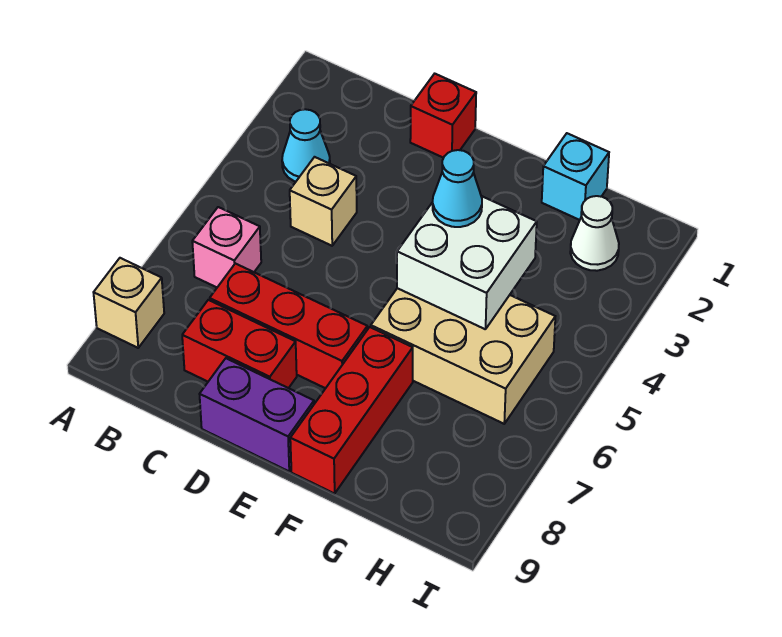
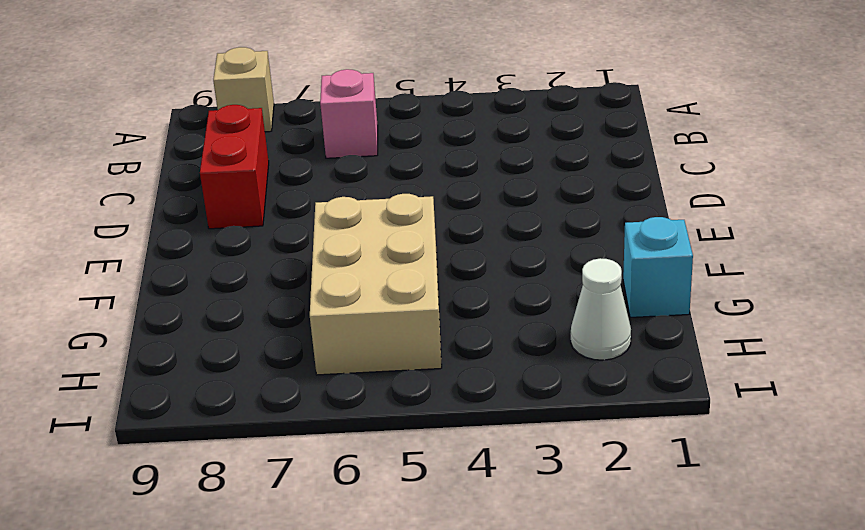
none -> cyan cone B3 level 1
none -> tan brick C4 level 1
none -> red brick C7:E7 level 1

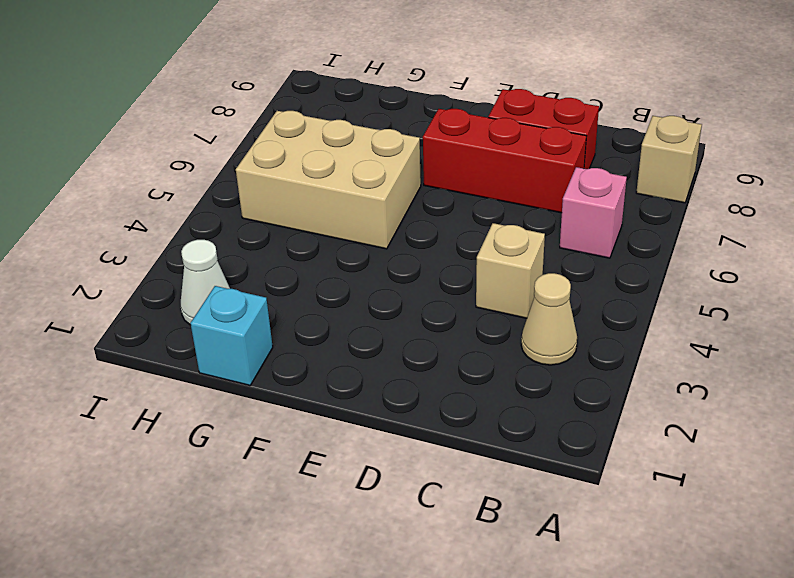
tan cone B3 level 1 -> cyan cone B3 level 1
none -> red brick D1 level 1
none -> purple brick D9:E9 level 1
none -> red brick F7:F9 level 1

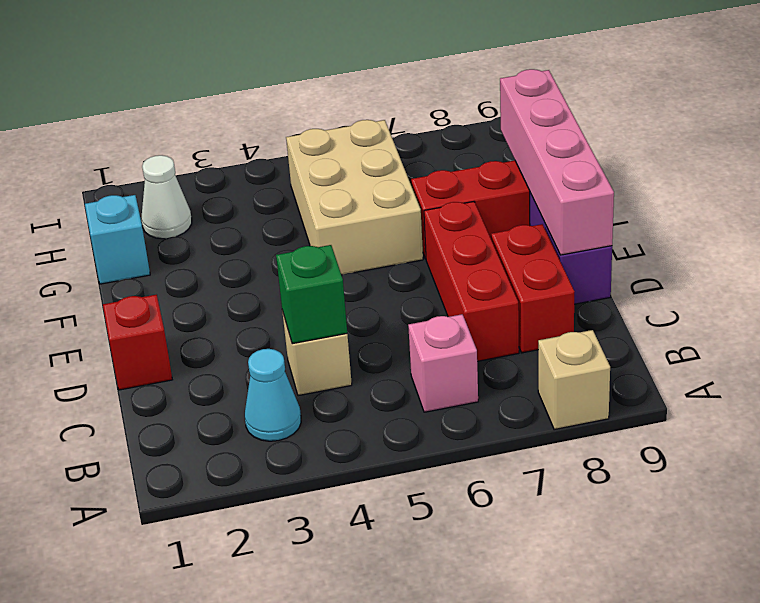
green brick C4 level 2 -> none
pink brick D9:G9 level 2 -> none
none -> white brick F4:G5 level 2
none -> cyan cone F4 level 3

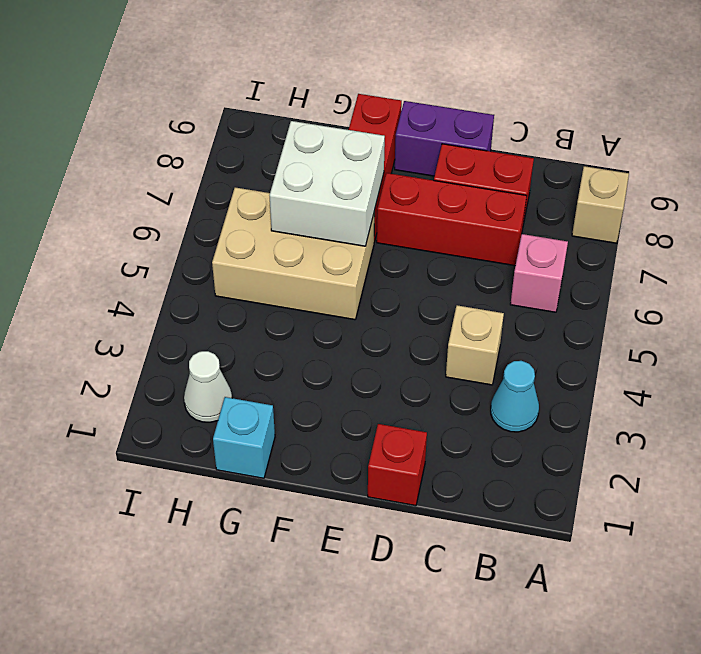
white brick F6:G7 level 2 -> white brick F4:G5 level 2
none -> cyan cone F4 level 3

